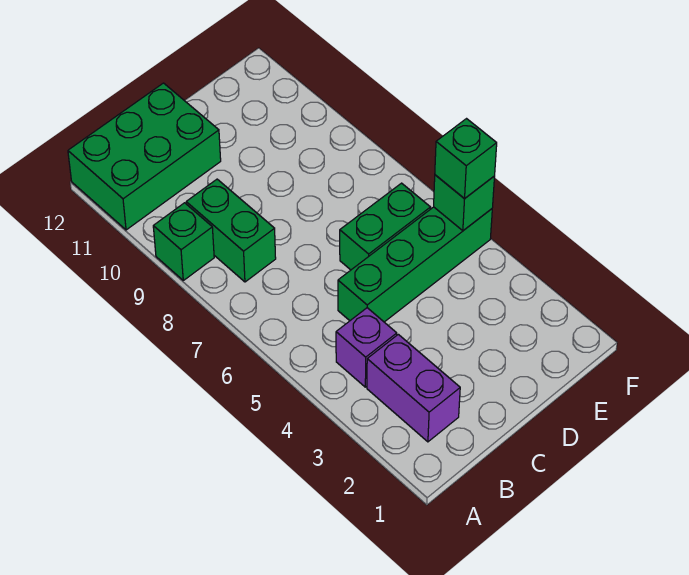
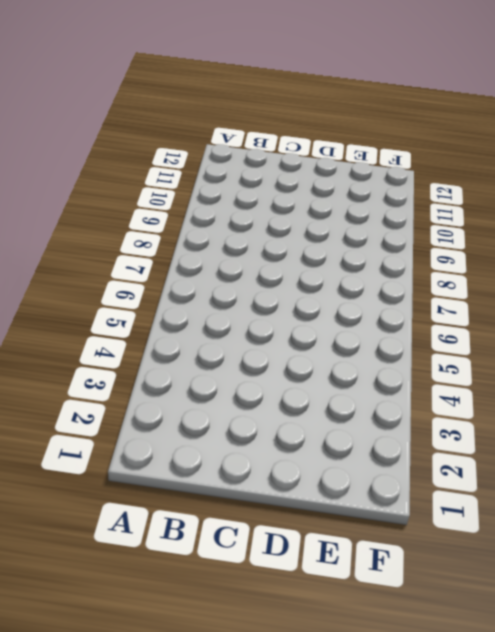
none -> green brick A9 level 1
none -> green brick A11:C12 level 1

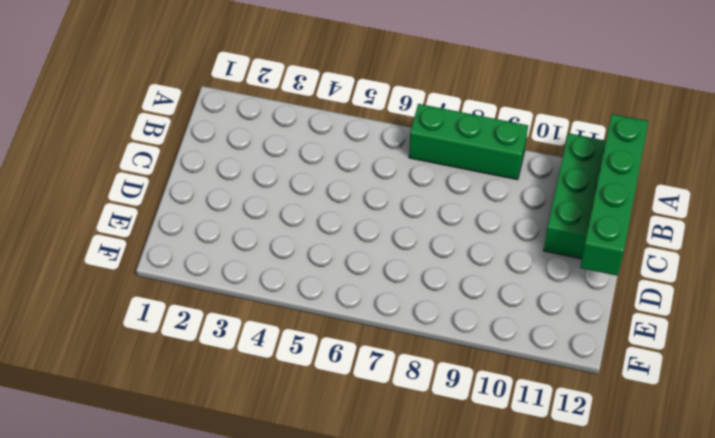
green brick A7:A9 level 1 -> green brick A9 level 1
green brick A12:D12 level 2 -> green brick C5:F5 level 1
none -> purple brick B2:B3 level 1
none -> purple brick B4 level 1

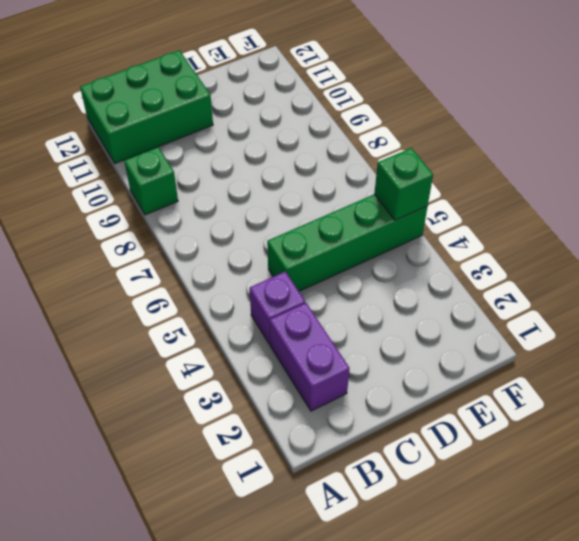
none -> green brick B8:B9 level 1
none -> green brick D6:E6 level 1

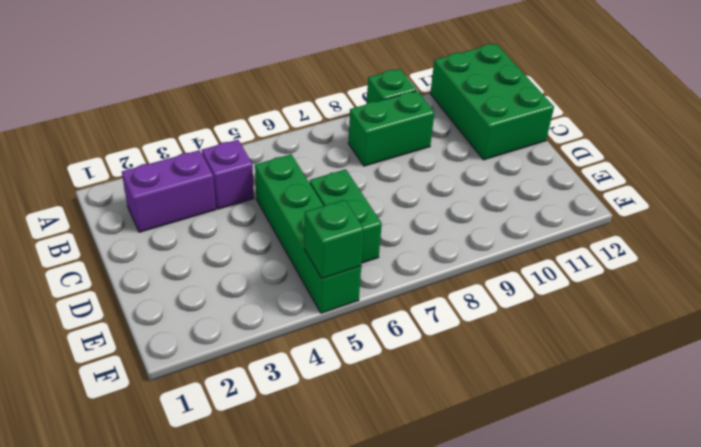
none -> green brick F5 level 3

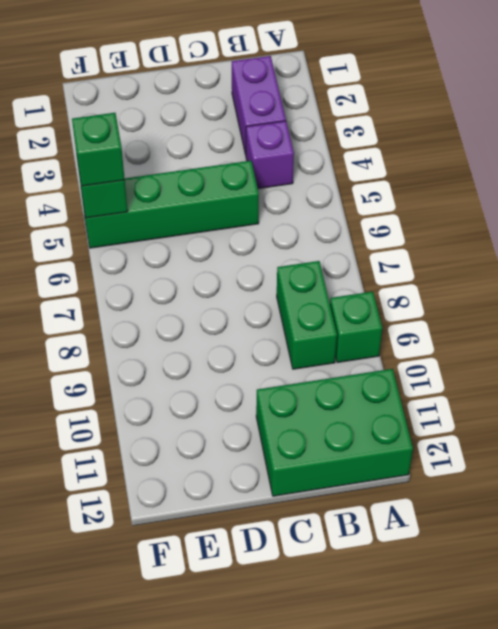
none -> green brick D6:E6 level 1

